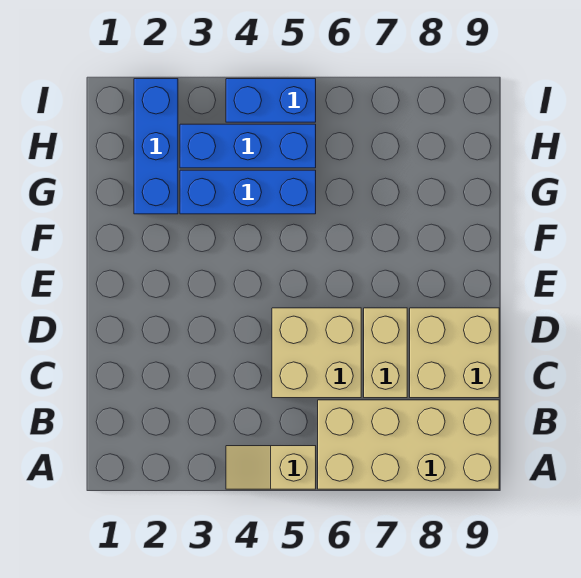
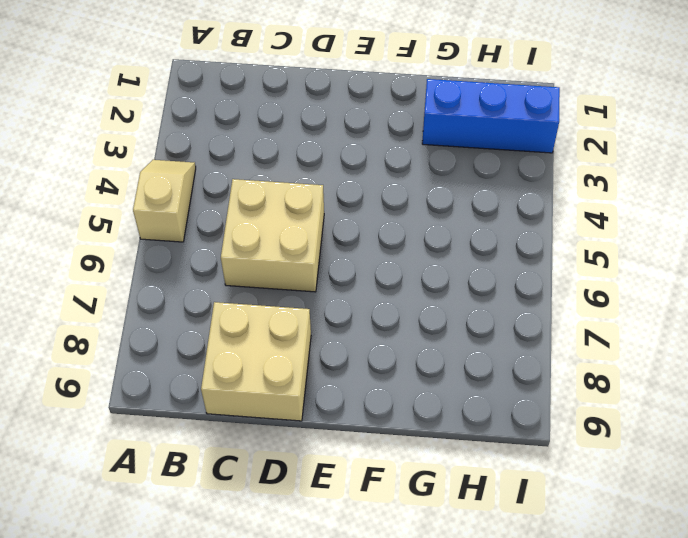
none -> tan brick A6:B9 level 1
none -> tan brick C7:D7 level 1

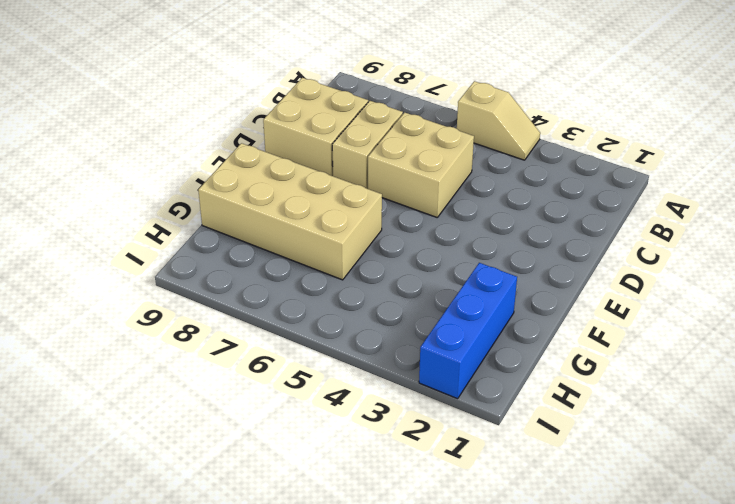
tan brick F6:G9 level 1 -> tan brick A6:B9 level 1
none -> blue brick G3:G5 level 1
none -> blue brick H3:H5 level 1

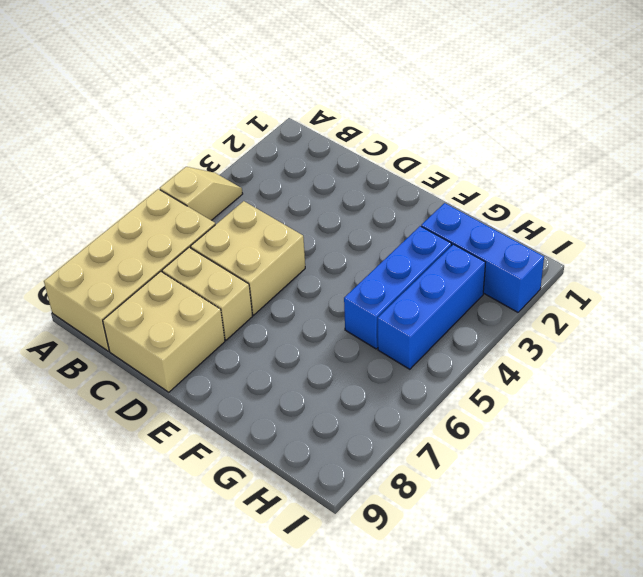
none -> blue brick I4:I5 level 1

